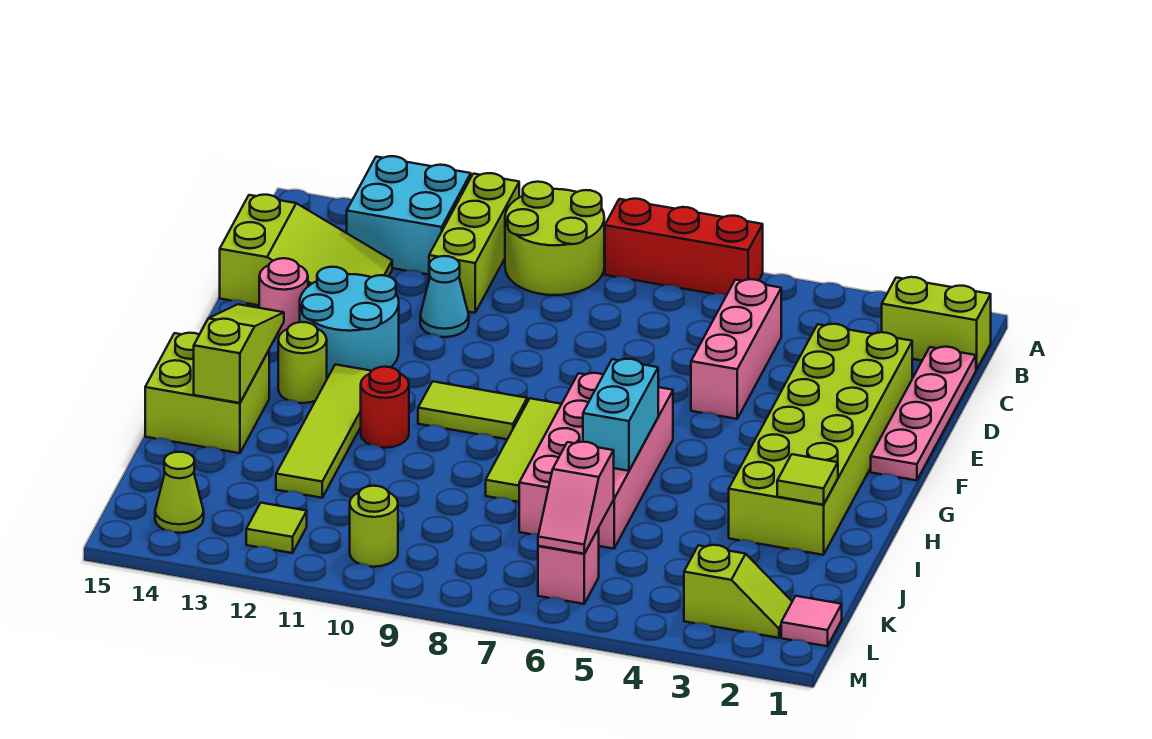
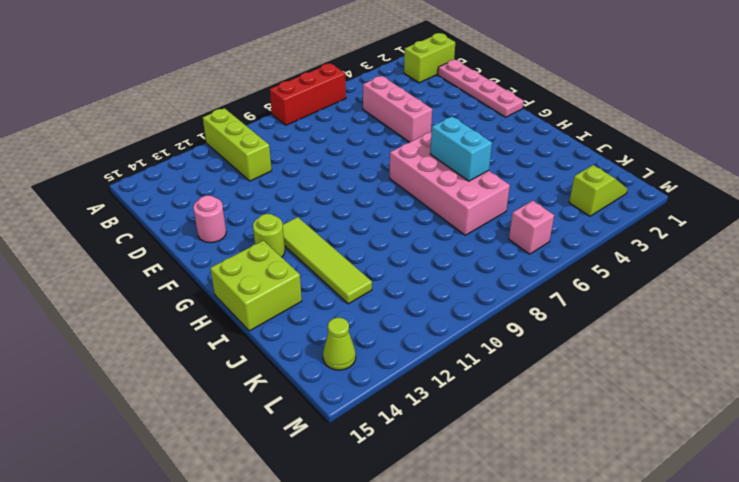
none -> lime round brick A9:B10 level 1
none -> cyan brick A12:B13 level 1
none -> lime slope C13:D15 level 1 top 15

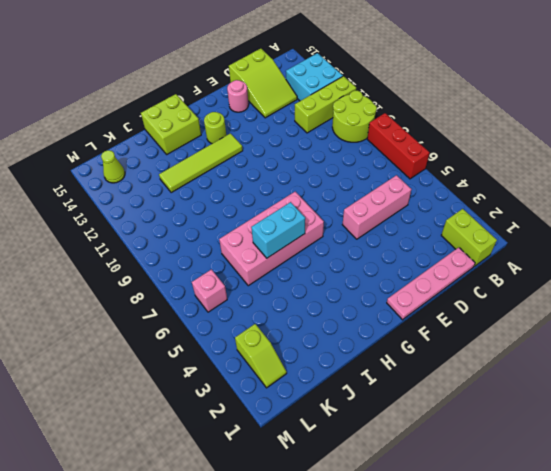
none -> lime brick D2:I3 level 1
none -> cyan cone D11 level 1
none -> cyan round brick E12:F13 level 1

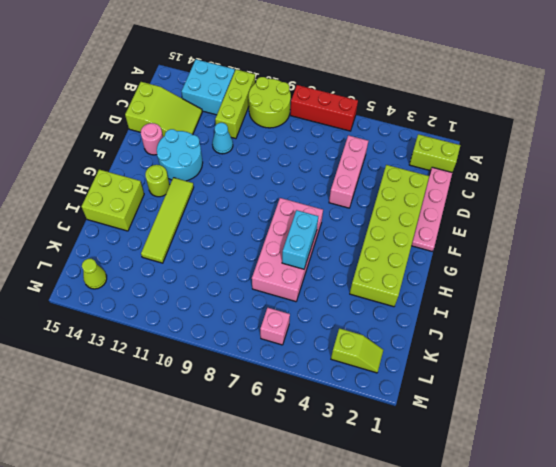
none -> lime tile G8:I8 level 1
none -> lime tile G9:G10 level 1
none -> red round brick H11 level 1

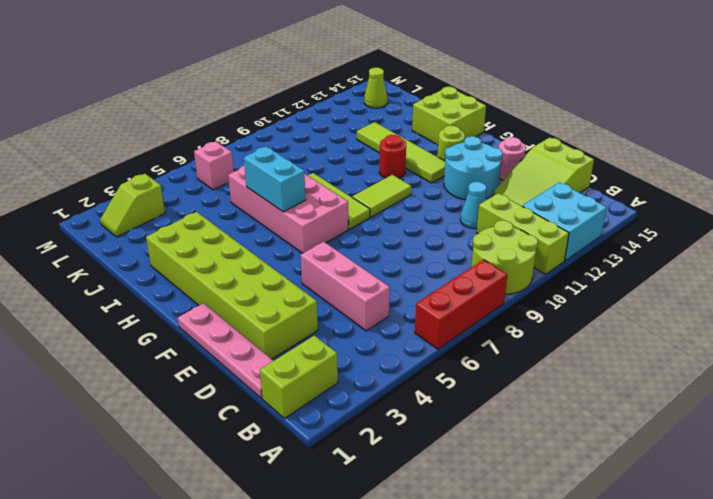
none -> pink tile L1 level 1
none -> lime round brick L10 level 1
none -> lime tile L12 level 1

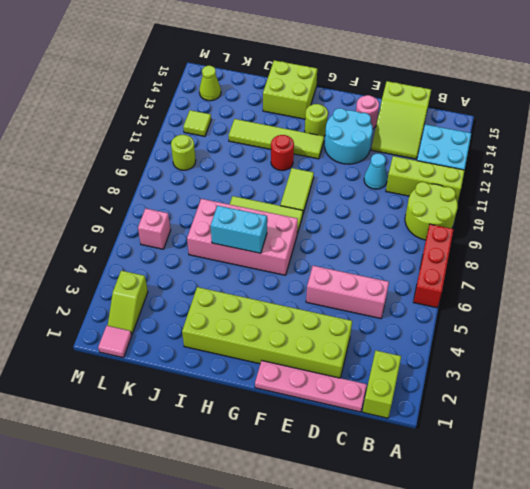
none -> lime slope G14:I14 level 2 top I
none -> lime tile I2 level 2
none -> pink slope K6:L6 level 2 top K

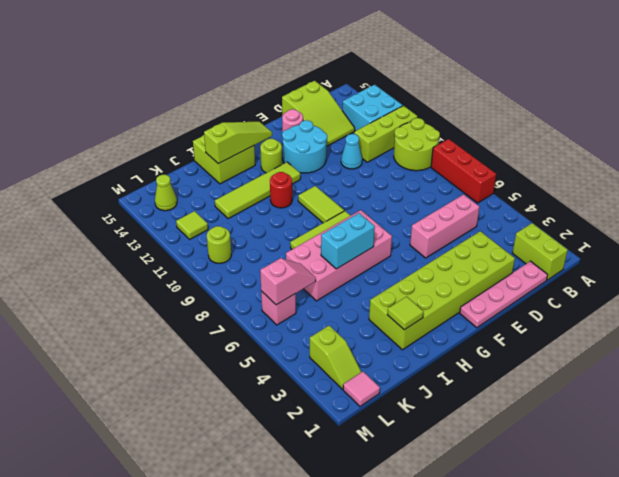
pink slope K6:L6 level 2 top L -> pink slope K6:L6 level 2 top K

